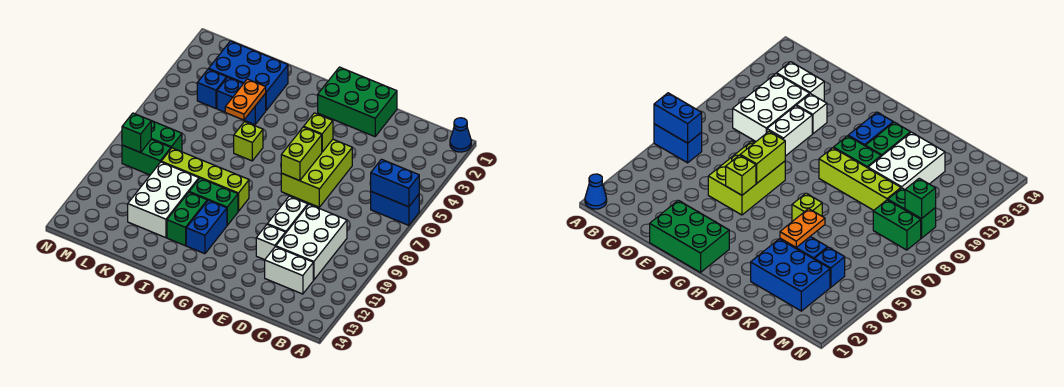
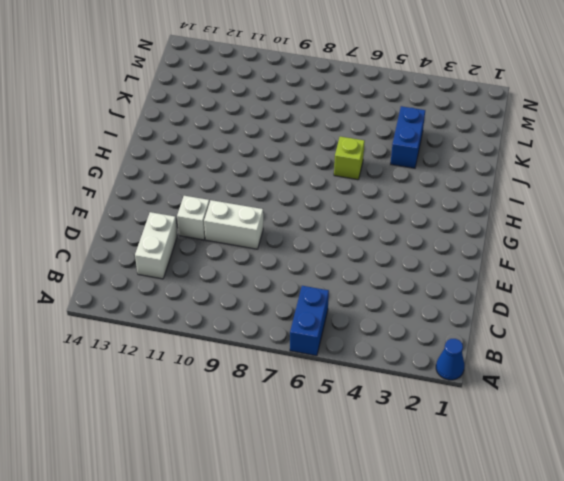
none -> white brick C9:D11 level 1
none -> green brick E1:G2 level 1
none -> lime brick E5:F7 level 1

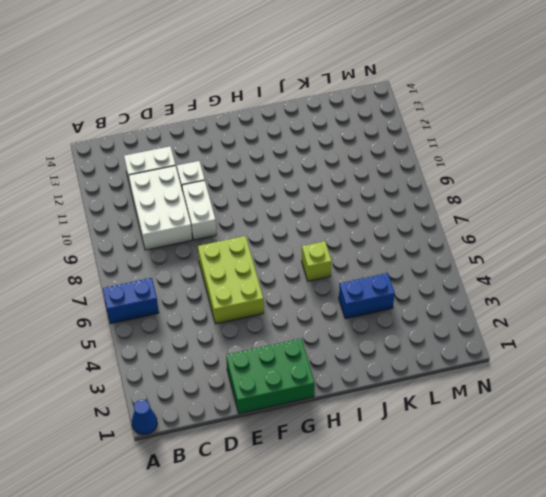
none -> lime brick H9:K9 level 1
none -> green brick H10:I10 level 1
none -> blue brick H11:H12 level 1

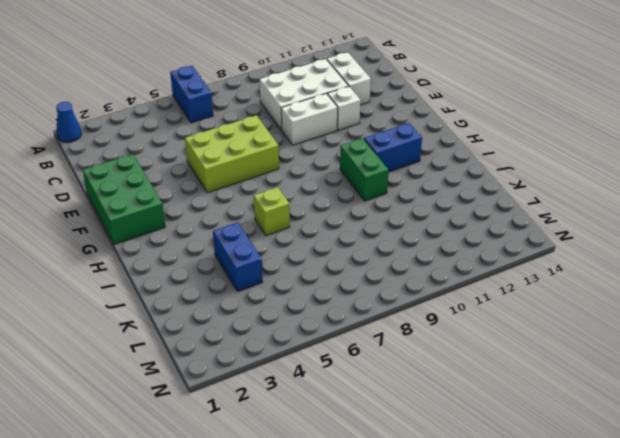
none -> lime brick H9:K9 level 1
none -> green brick I11:I12 level 1
none -> blue brick J2:L3 level 1

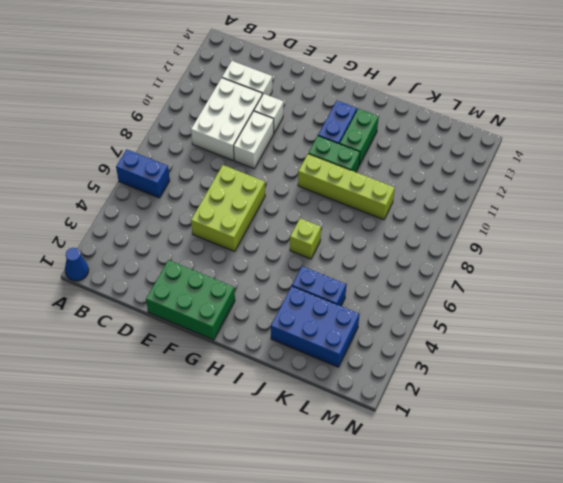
none -> white brick J10:K12 level 1
none -> blue brick L4 level 1
none -> green brick L8:M8 level 1

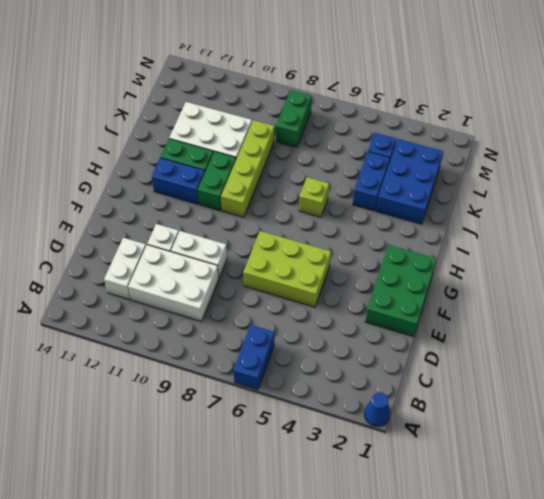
none -> green brick L9:M9 level 1
none -> blue brick A6:B6 level 2
none -> lime brick F5 level 2

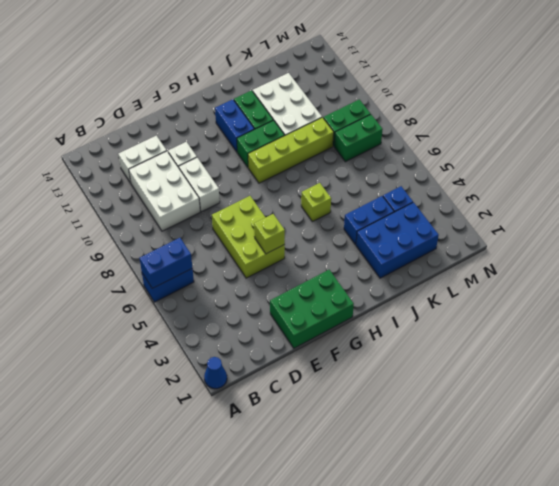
none -> lime brick F6:F7 level 2
none -> orange plate J4:J5 level 2
none -> green brick M9 level 2

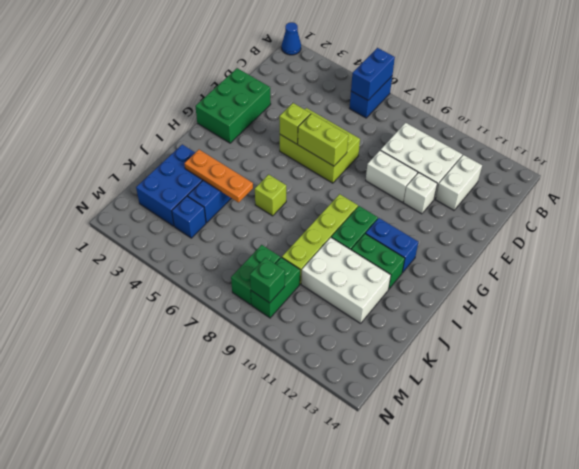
orange plate J3:J5 level 2 -> orange plate J4:J5 level 2

